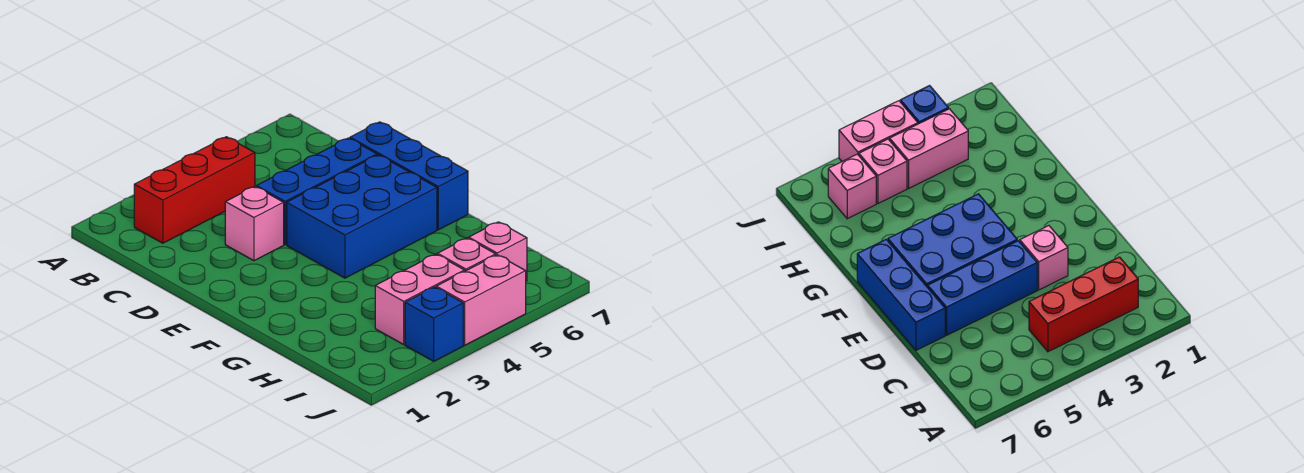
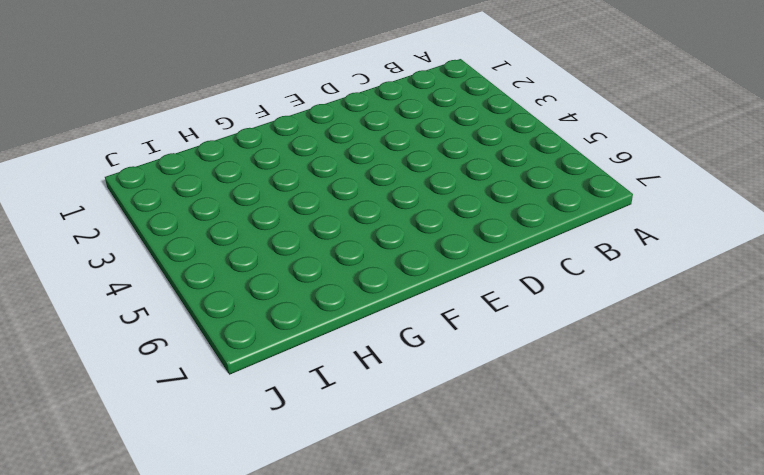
none -> red brick B2:B4 level 1
none -> pink brick D3 level 1

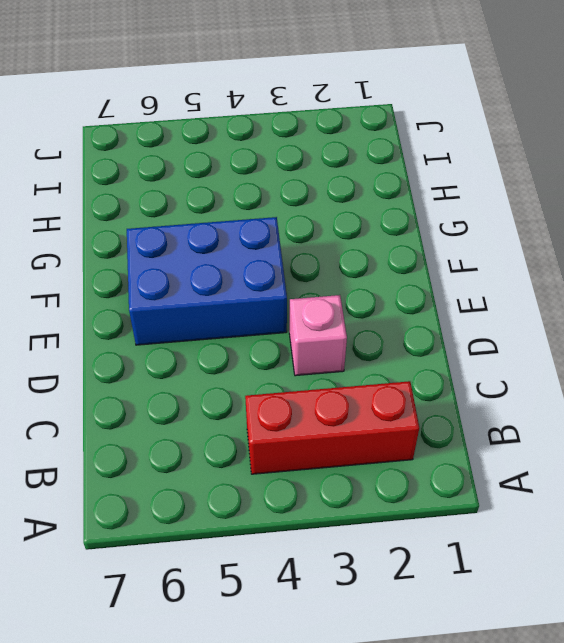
none -> blue brick D4:D6 level 1
none -> blue brick D7:F7 level 1

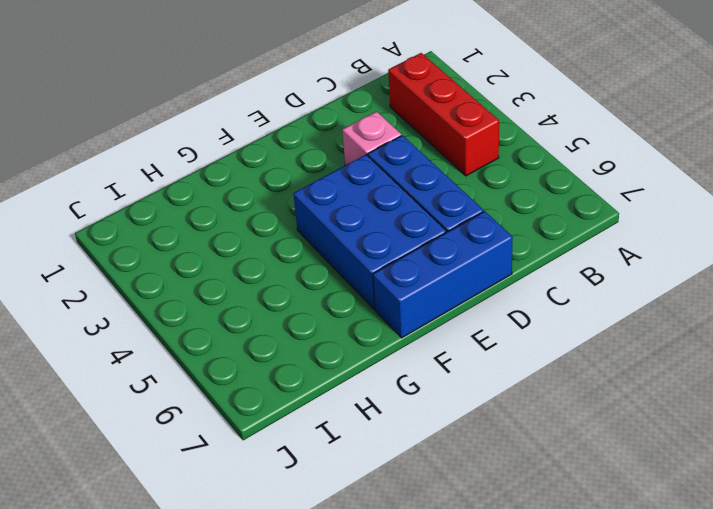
none -> pink brick I3:I4 level 1
none -> pink brick I5 level 1

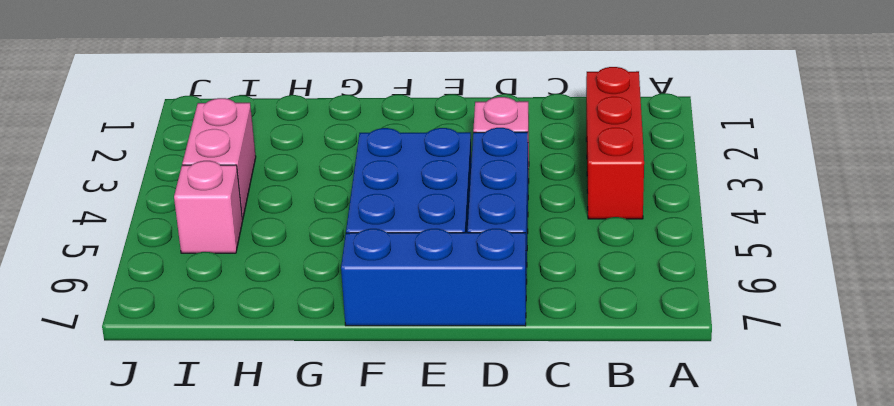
none -> pink brick I6 level 1
none -> blue brick J3 level 1

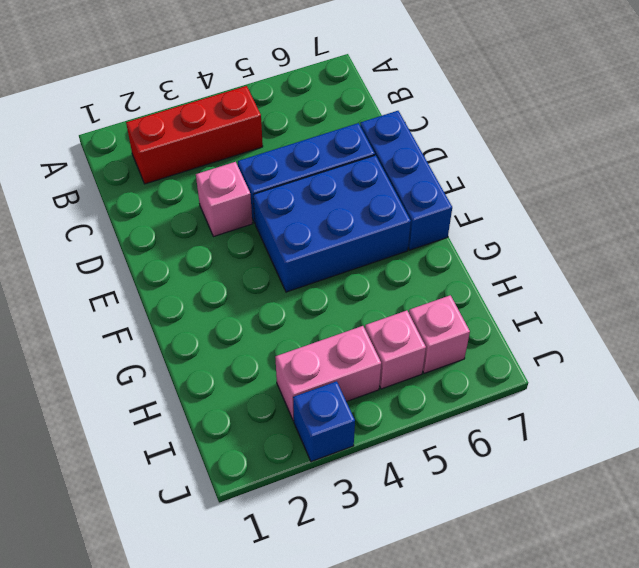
none -> pink brick J4:J5 level 1

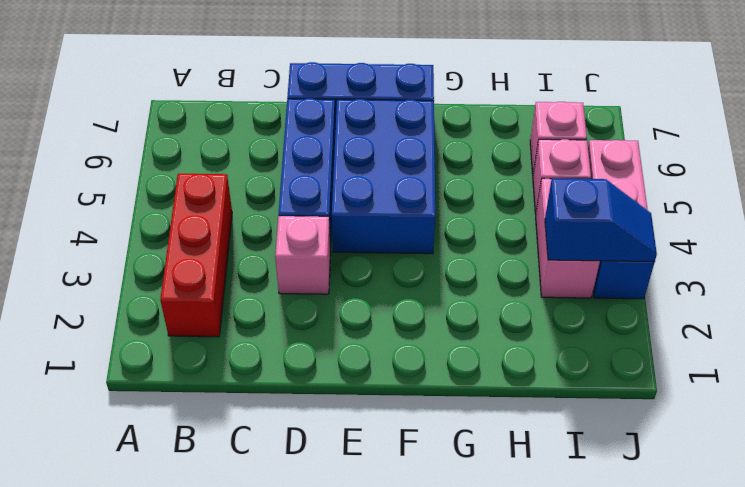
blue slope I3:J3 level 2 top I -> none

